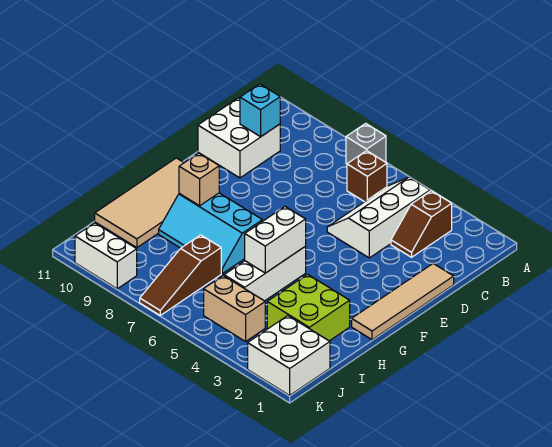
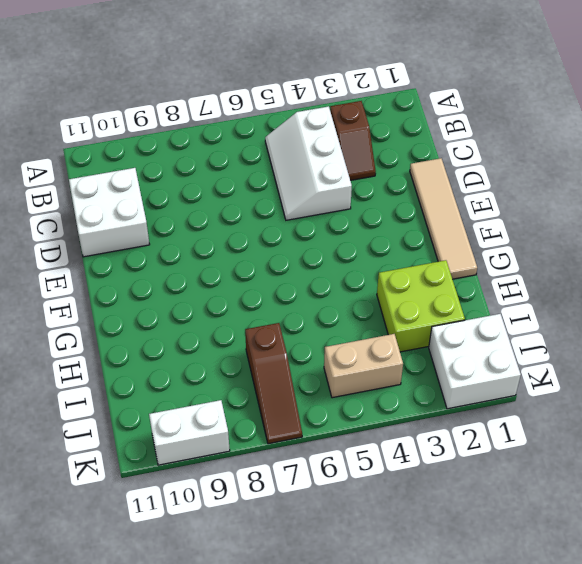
none -> grey brick A7 level 1
none -> brown brick B6 level 1
none -> tan tile F10:I11 level 1

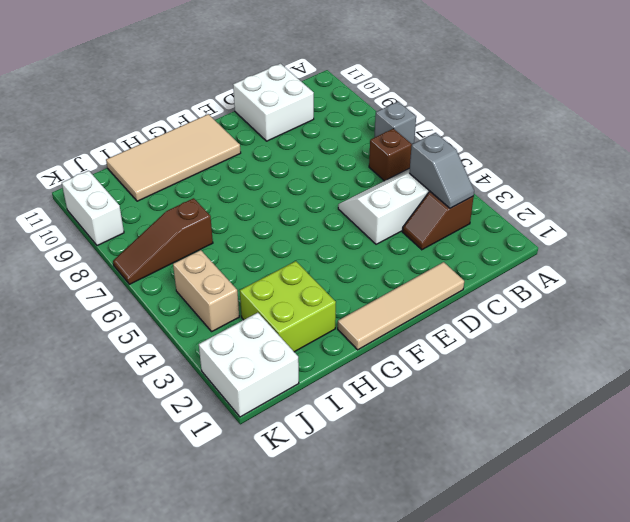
grey slope B3:B4 level 2 top 4 -> none
none -> white brick G5:I5 level 1
none -> cyan slope G7:H9 level 1 top G
none -> cyan brick C10 level 2

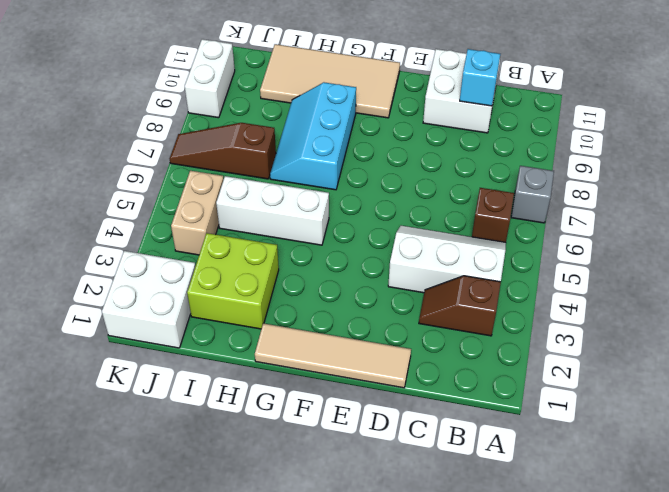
none -> white brick G5:H5 level 2
none -> tan brick G9 level 2

